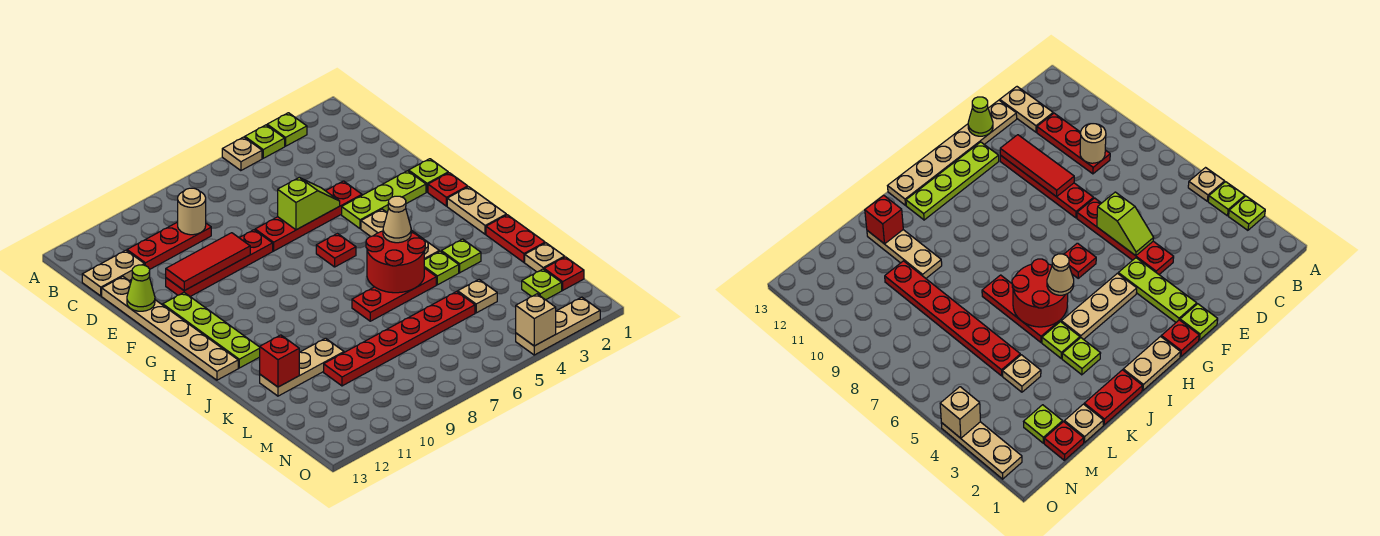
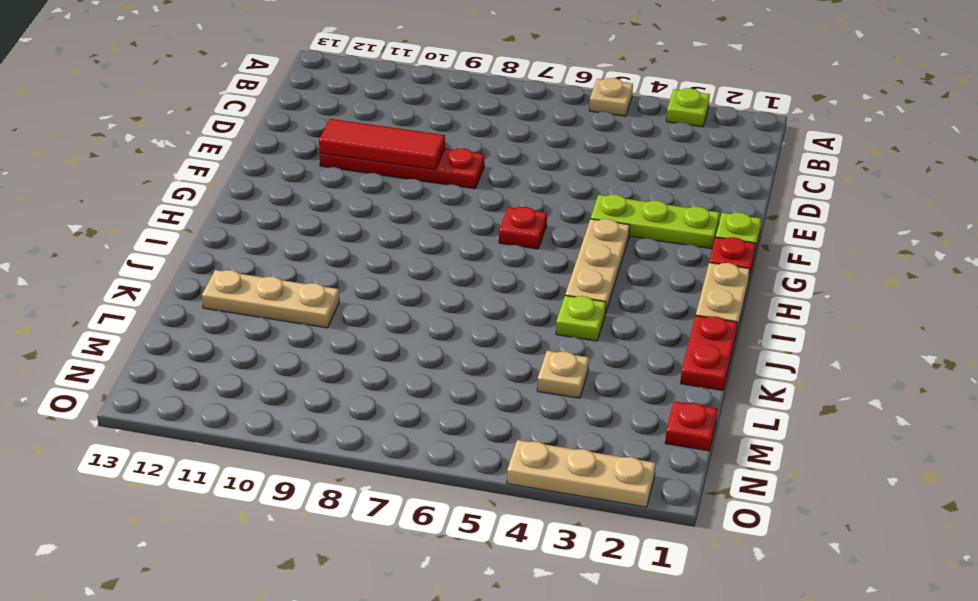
none -> lime plate A4 level 1
none -> red plate C9:C11 level 1
none -> tan plate C12:C13 level 1
none -> tan plate D13:I13 level 1

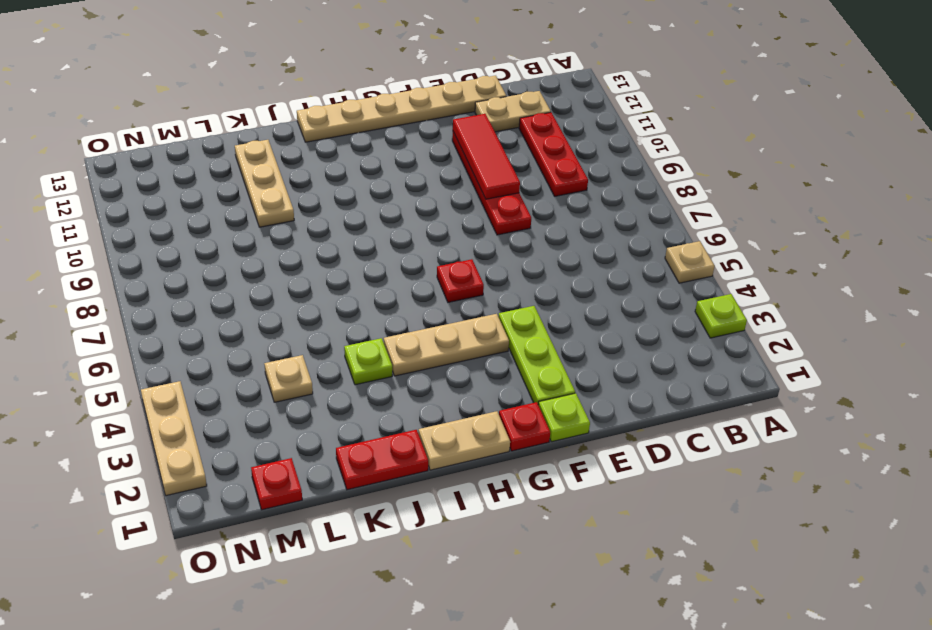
tan plate C12:D12 level 1 -> tan plate C12:C13 level 1
none -> lime plate A4 level 1
none -> red plate E4:E7 level 1
none -> lime plate F12:I12 level 1
none -> lime plate J3 level 1

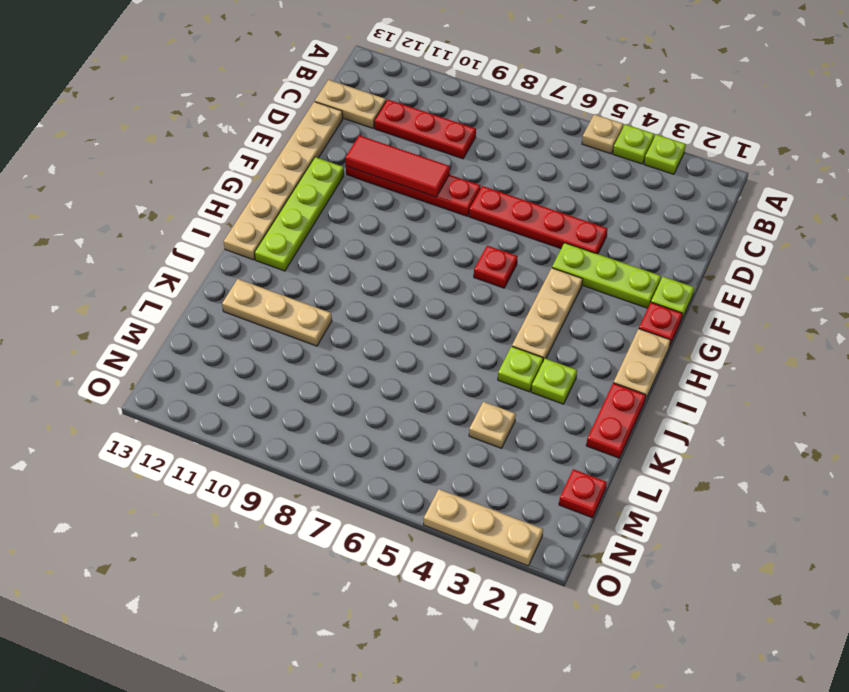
none -> red plate J5:J7 level 1
none -> tan plate L1 level 1
none -> red plate L5:L10 level 1
none -> lime plate M2 level 1

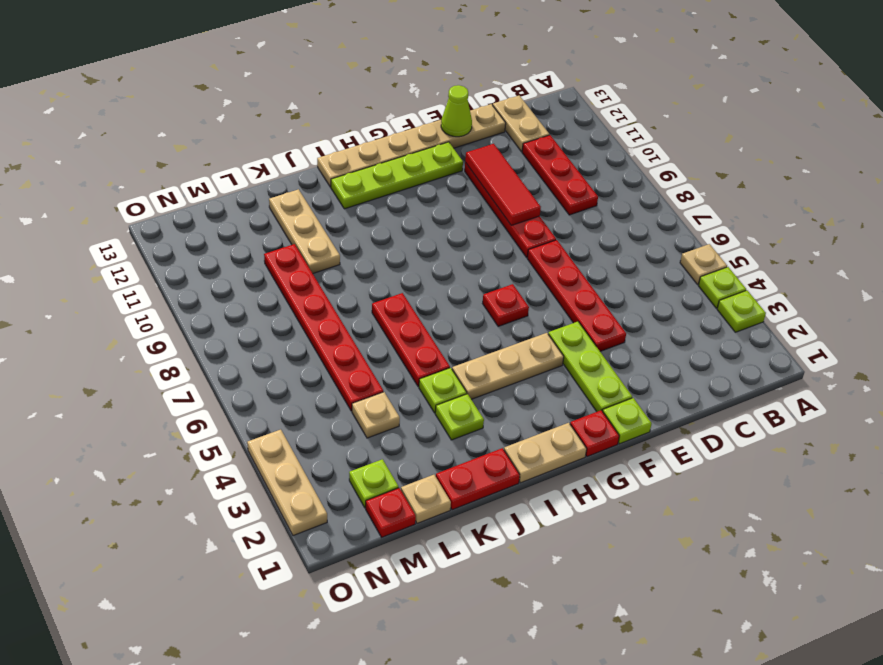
none -> tan round brick C9 level 2
none -> lime slope E5:E6 level 2 top 6
none -> red round brick I5:J6 level 2
none -> red brick K12 level 2

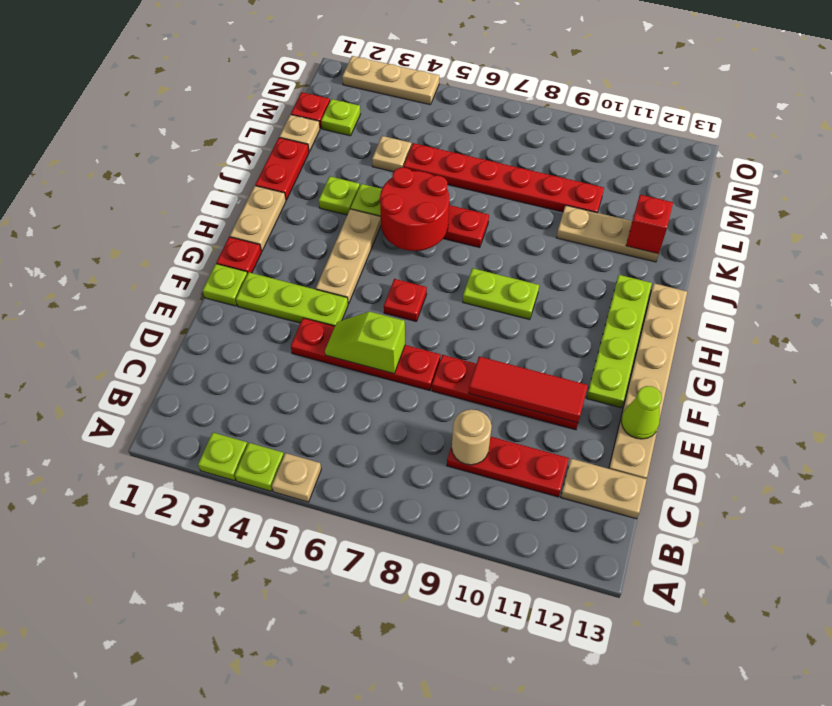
lime plate H8:H9 level 1 -> none
none -> tan brick O4 level 2
none -> tan cone I5 level 3

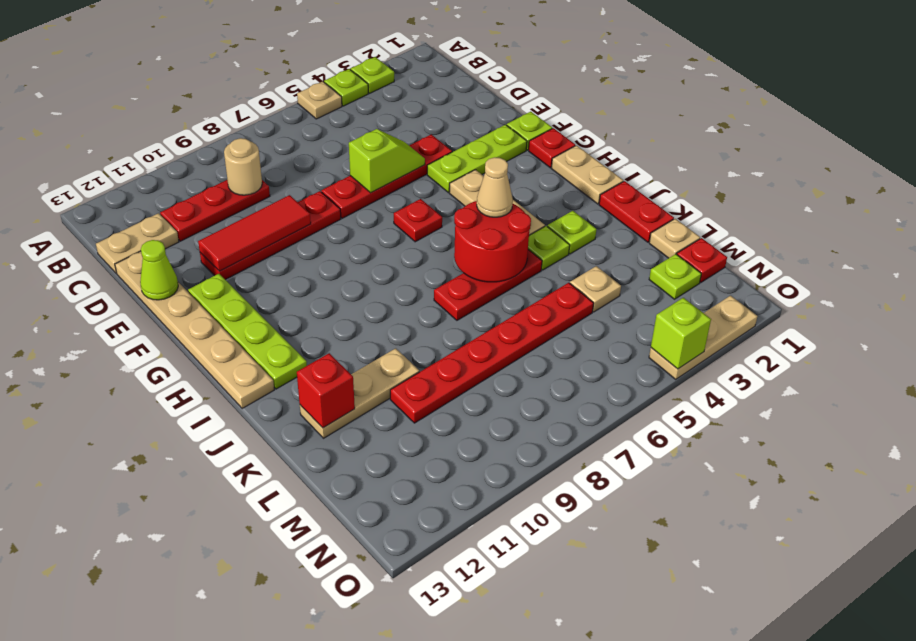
lime brick O4 level 2 -> tan brick O4 level 2

